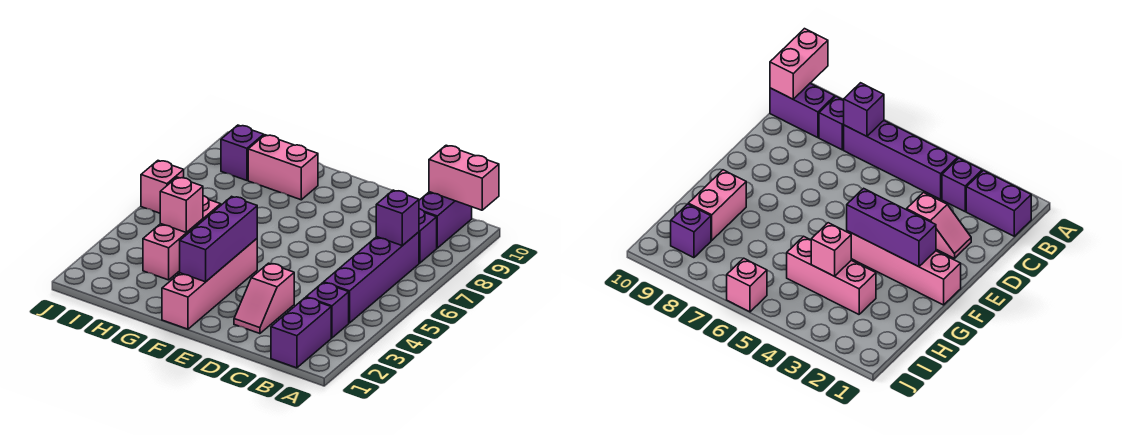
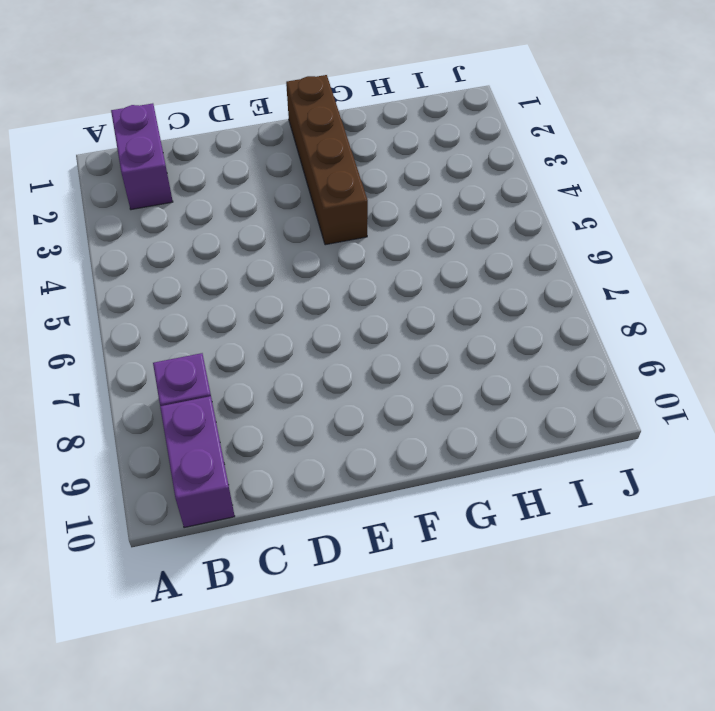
brown brick F1:F4 level 1 -> pink brick F1:F4 level 1
none -> purple brick B3 level 1
none -> purple brick B4:B7 level 1
none -> pink slope D2:D3 level 1 top 3

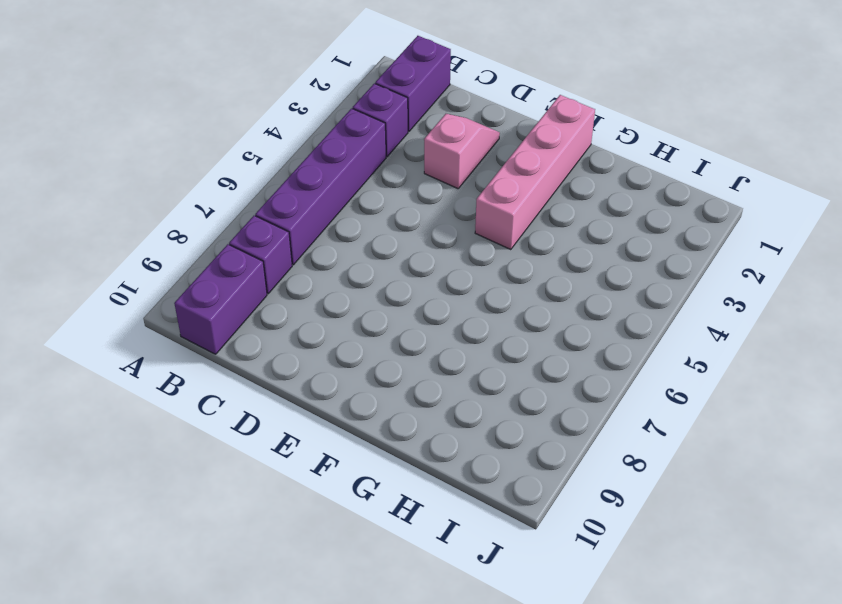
none -> pink brick G9:H9 level 1
none -> pink brick H3:H5 level 1
none -> purple brick I9 level 1

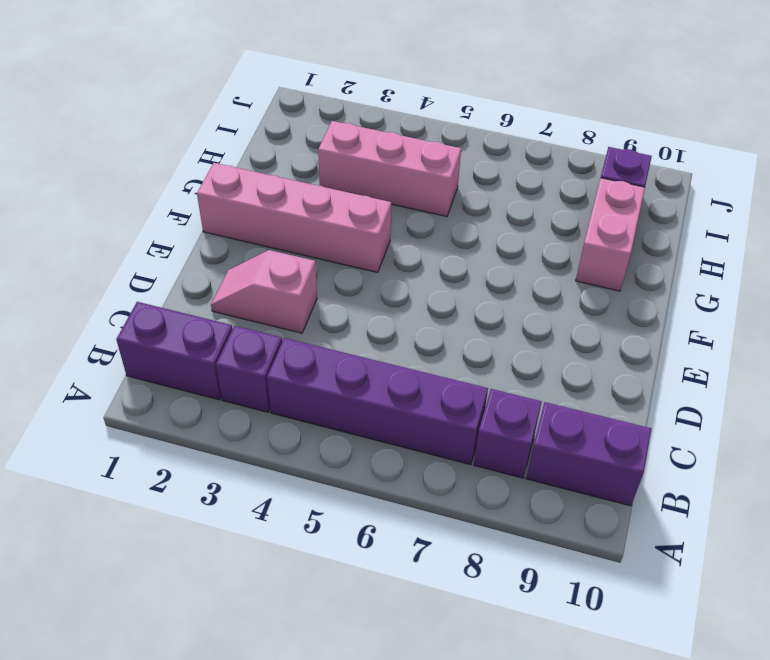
none -> pink brick J6 level 1
none -> pink brick A10:B10 level 2
none -> purple brick B7 level 2

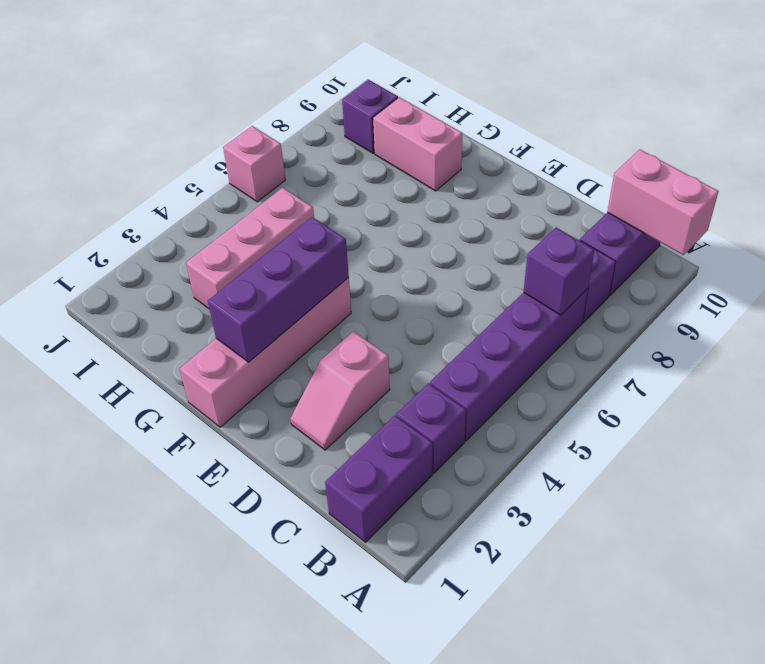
none -> pink brick H4 level 2

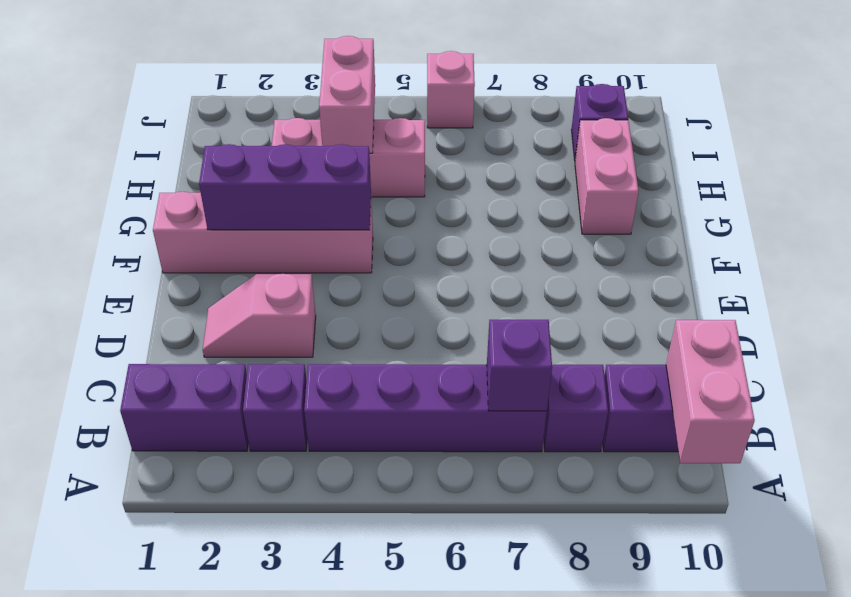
pink brick H4:I4 level 2 -> pink brick H4 level 2

